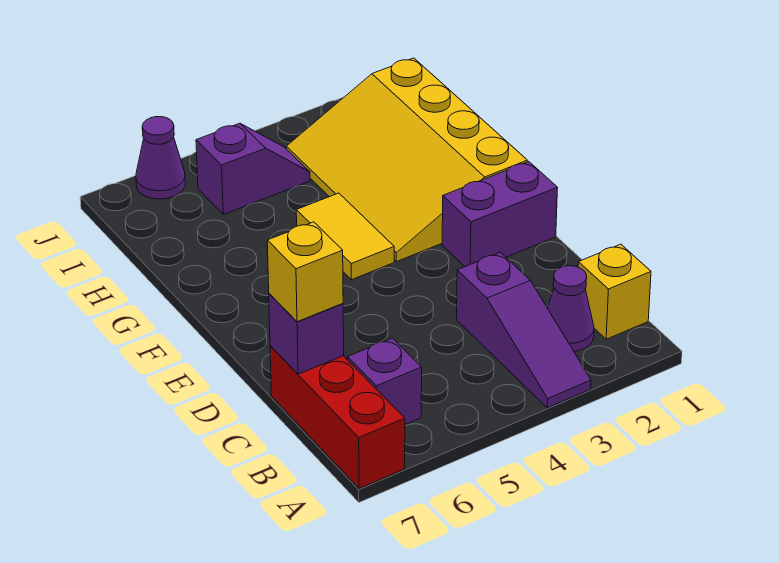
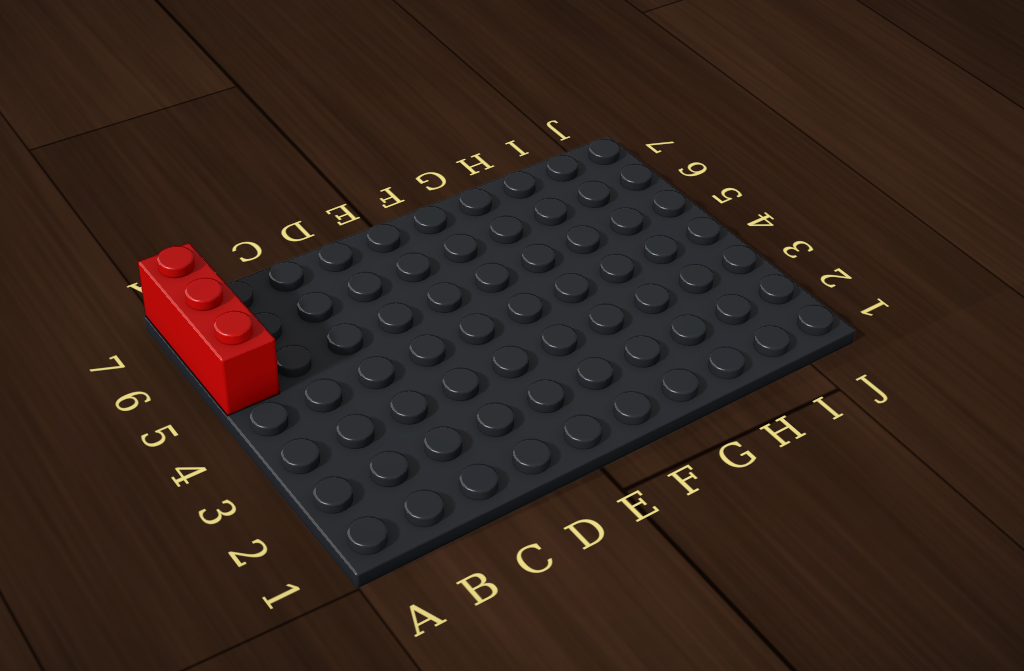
red brick A5:A7 level 1 -> red brick A7:C7 level 1
none -> purple slope A3:C3 level 1 top C
none -> yellow brick B1 level 1
none -> purple cone B2 level 1

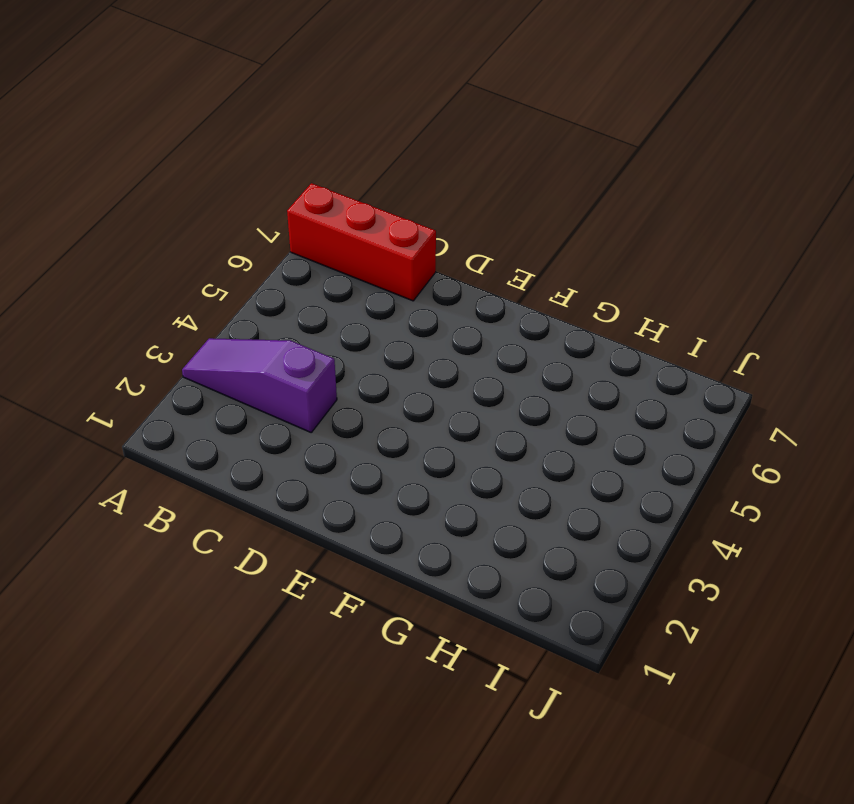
none -> yellow brick B1 level 1
none -> purple cone B2 level 1
none -> purple brick B6 level 1

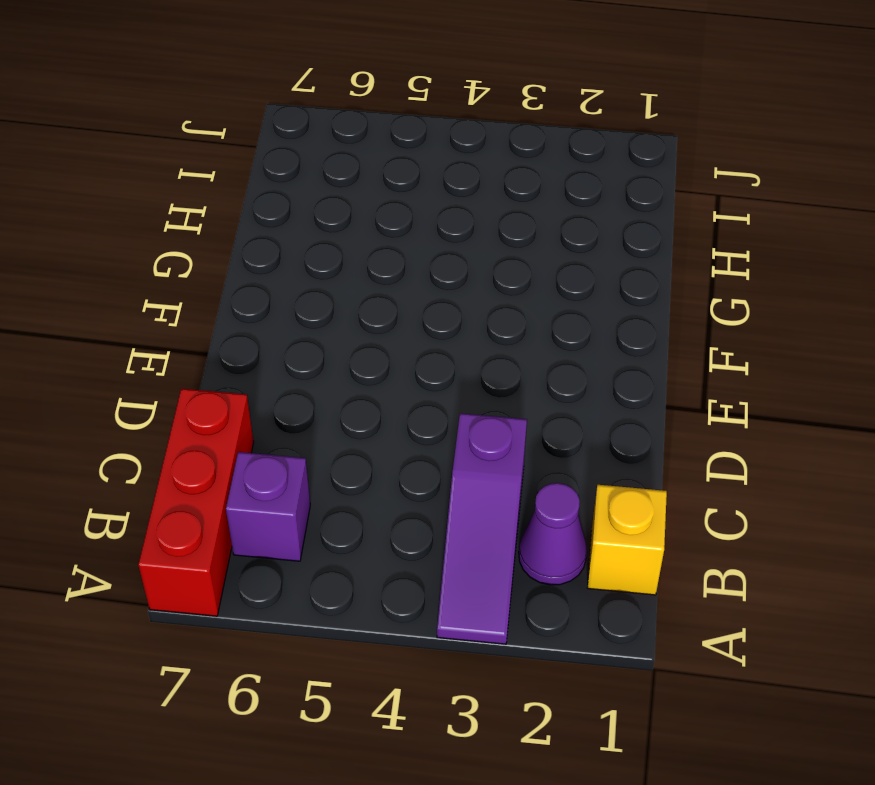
none -> purple brick E1:E2 level 1
none -> yellow slope F1:I3 level 1 top 1
none -> yellow tile F4:G4 level 1

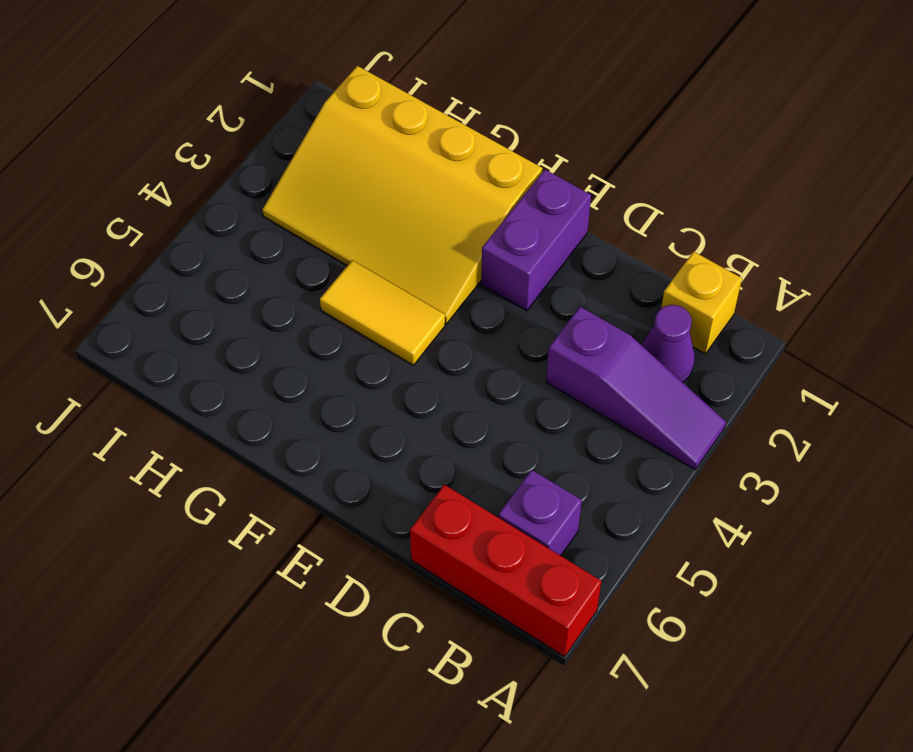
none -> purple slope I4:I5 level 1 top 5
none -> purple cone J6 level 1
none -> purple brick C7 level 2

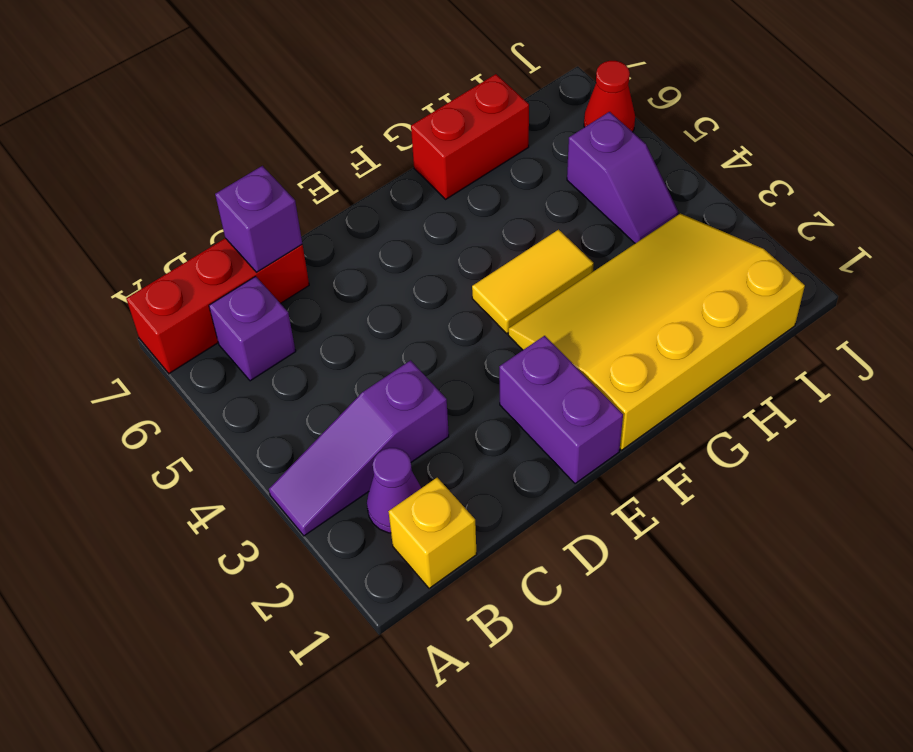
red brick G7:H7 level 1 -> none
red cone J6 level 1 -> purple cone J6 level 1
none -> yellow brick C7 level 3

